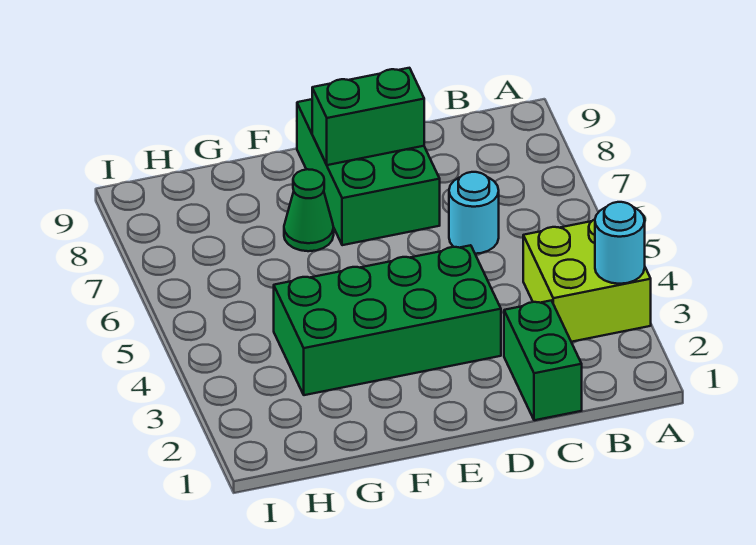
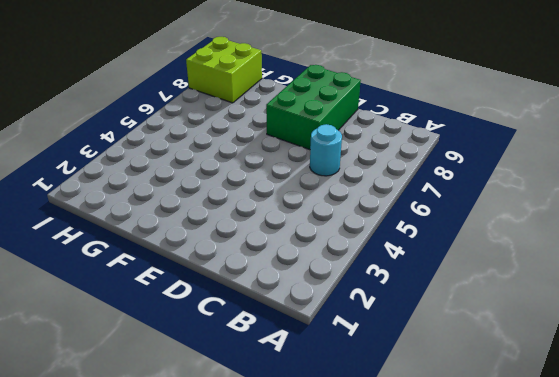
lime brick H8:I9 level 1 -> lime brick A3:B4 level 1
none -> green brick C1:C2 level 1
none -> green brick D3:G4 level 1

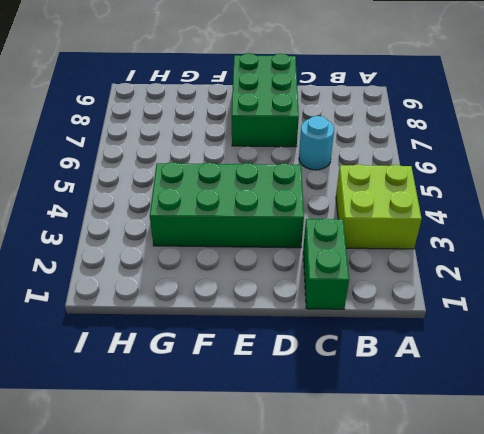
none -> green cone F7 level 1
none -> cyan round brick A3 level 2

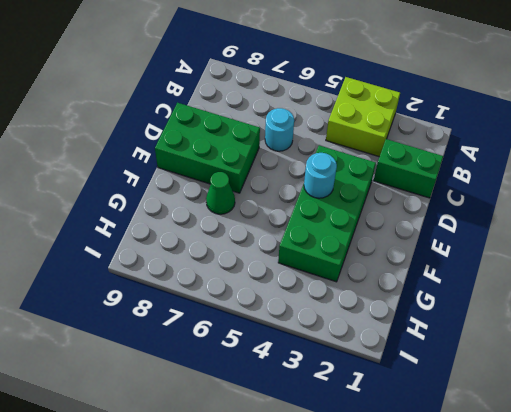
cyan round brick E4 level 2 -> cyan round brick A3 level 2
none -> green brick D8:E8 level 2

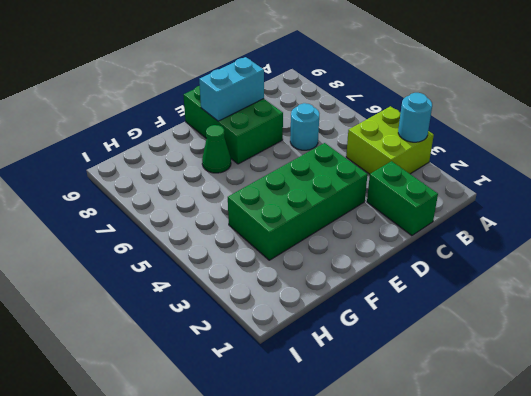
cyan brick D8:E8 level 2 -> green brick D8:E8 level 2

